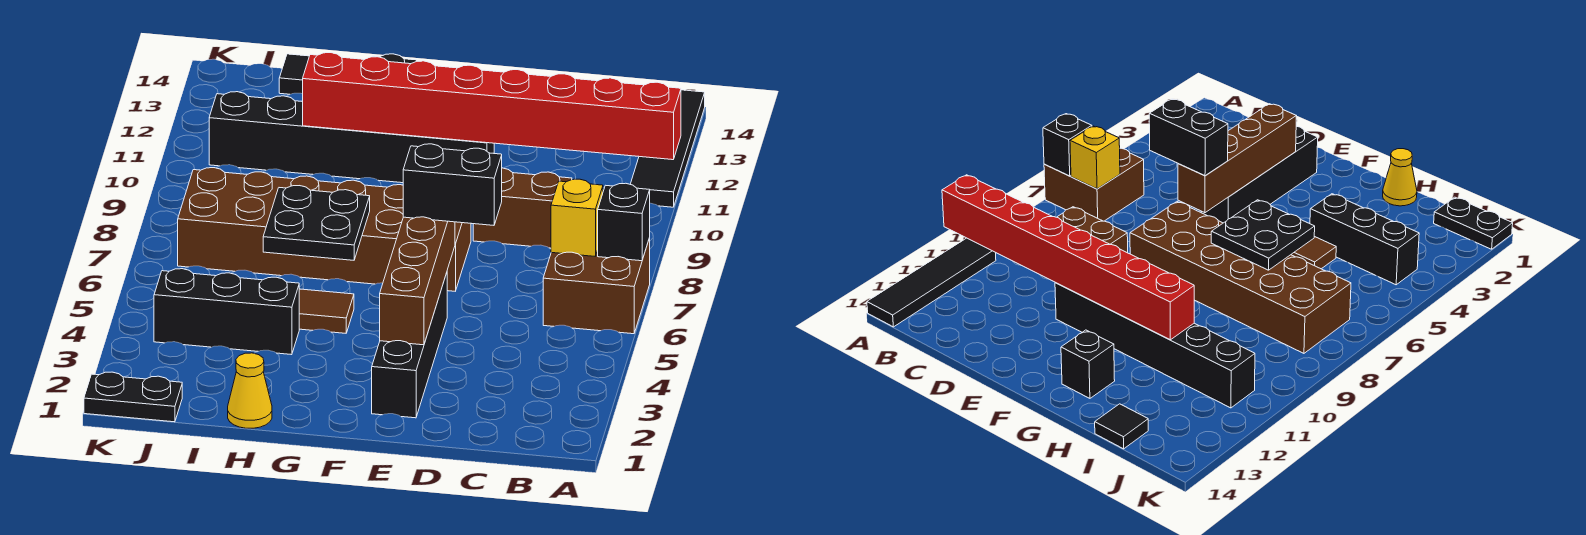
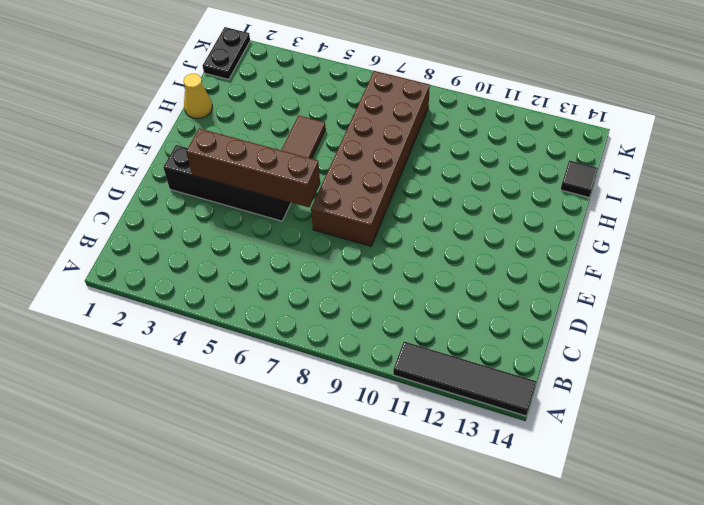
none -> brown brick A6:B7 level 1
none -> brown brick C9:D9 level 1
none -> black brick E11:J11 level 1

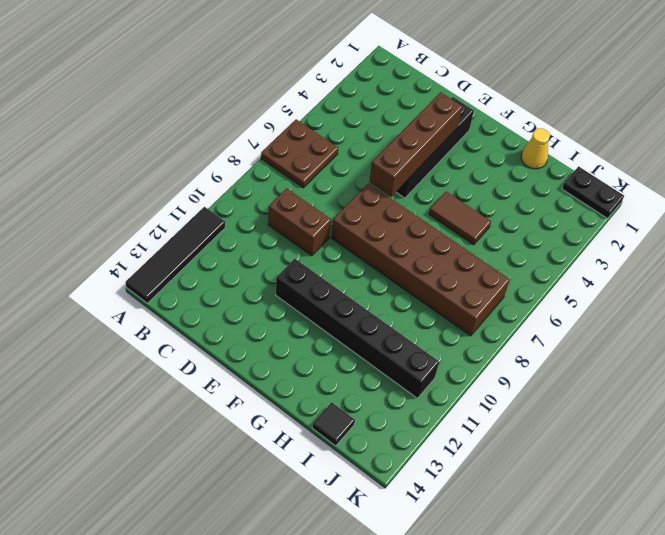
brown plate A6:B7 level 1 -> brown brick A6:B7 level 1
none -> black brick G13 level 1
none -> black brick H4:J4 level 1
none -> black brick A7 level 2

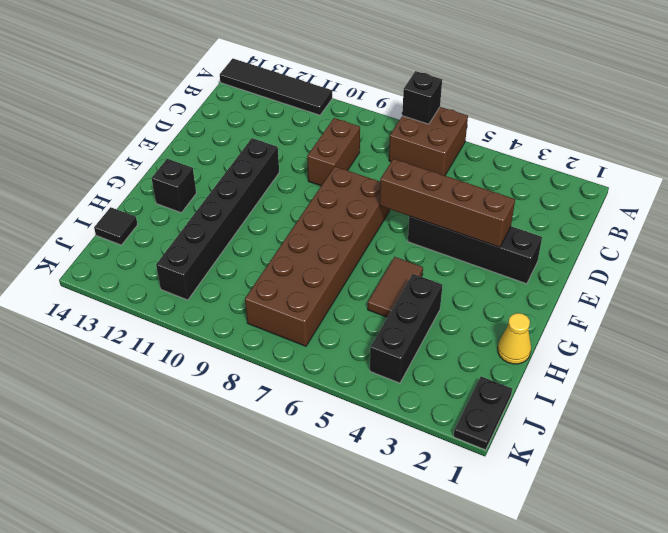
none -> red brick A11:H11 level 2
none -> yellow brick B7 level 2
none -> black plate G6:H7 level 2

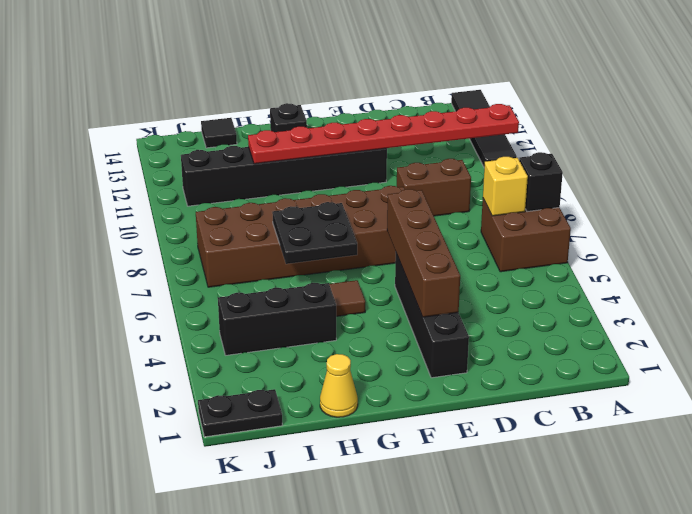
red plate A11:H11 level 2 -> red brick A11:H11 level 2
none -> black brick D6:E6 level 3

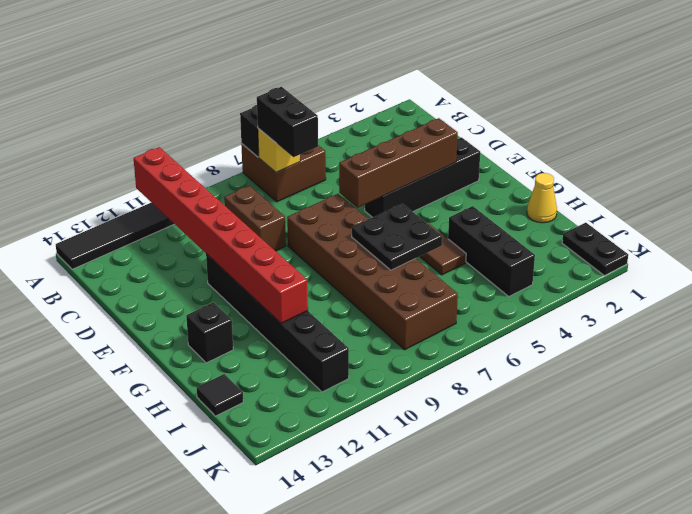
black brick B7:C7 level 3 -> black brick D6:E6 level 3

